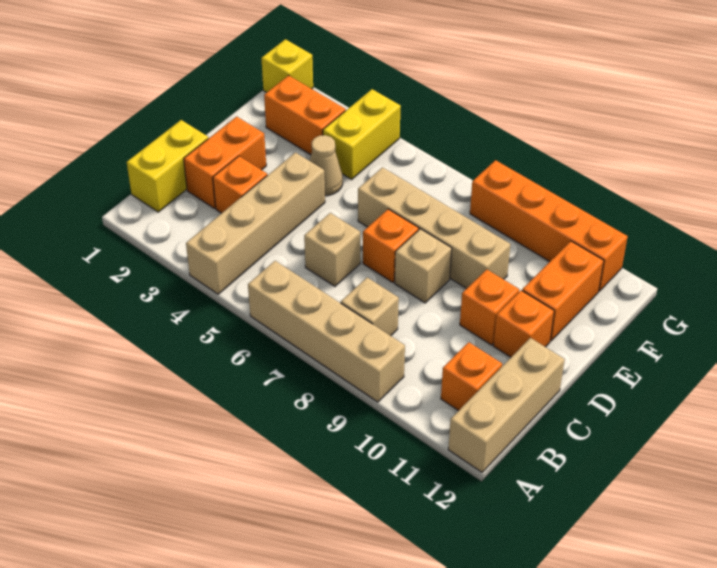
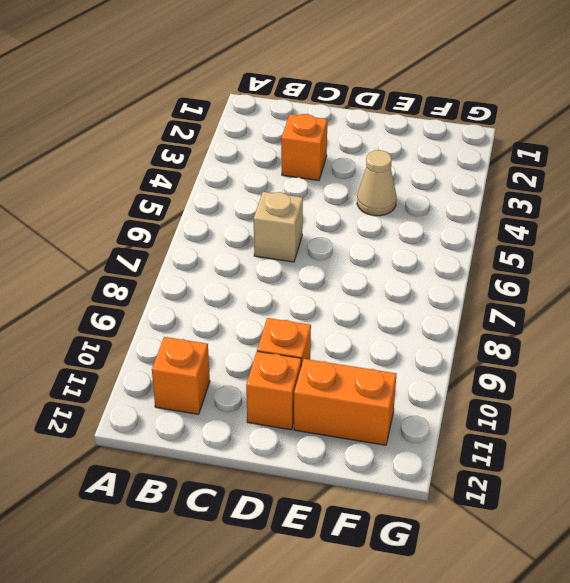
none -> tan brick A4:D4 level 1
none -> tan brick A6:A9 level 1
none -> tan brick A12:C12 level 1

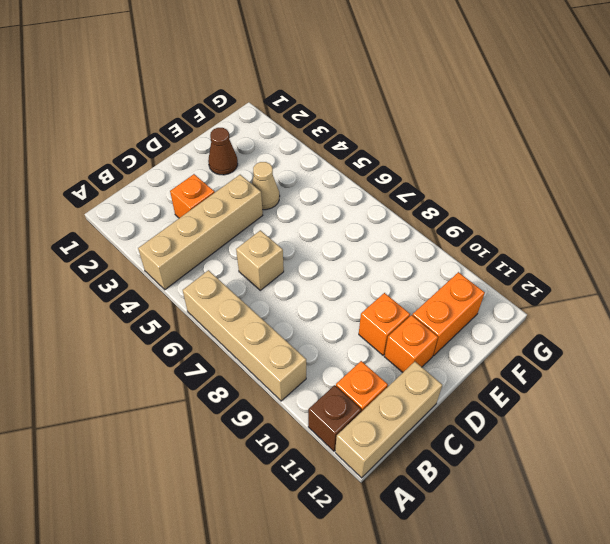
brown brick A11 level 1 -> none
brown cone E2 level 1 -> none
none -> yellow brick B1:C1 level 1
none -> tan brick B8 level 1
none -> orange brick C2:D2 level 1

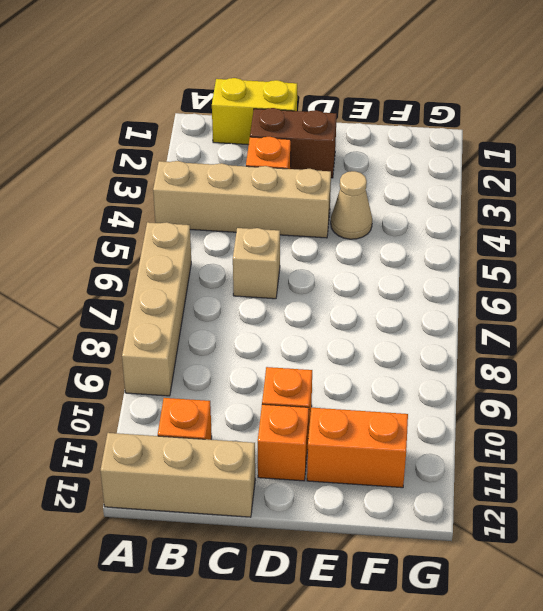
brown brick C2:D2 level 1 -> orange brick C2:D2 level 1
none -> tan brick B8 level 1
none -> orange brick D7 level 1
none -> tan brick D8 level 1

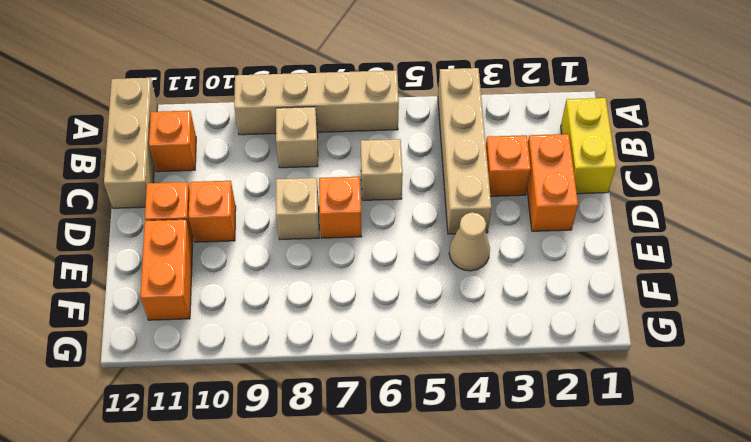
none -> tan brick E6:E9 level 1
none -> orange brick F2:F3 level 1
none -> yellow brick F4:G4 level 1

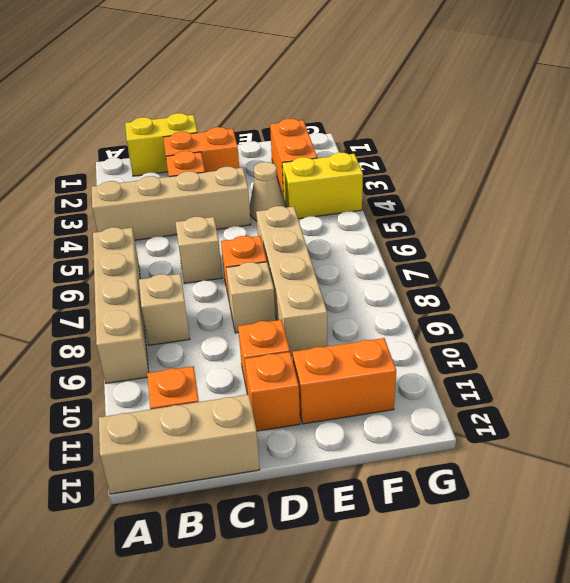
none -> yellow brick G1 level 1
none -> orange brick G8:G11 level 1

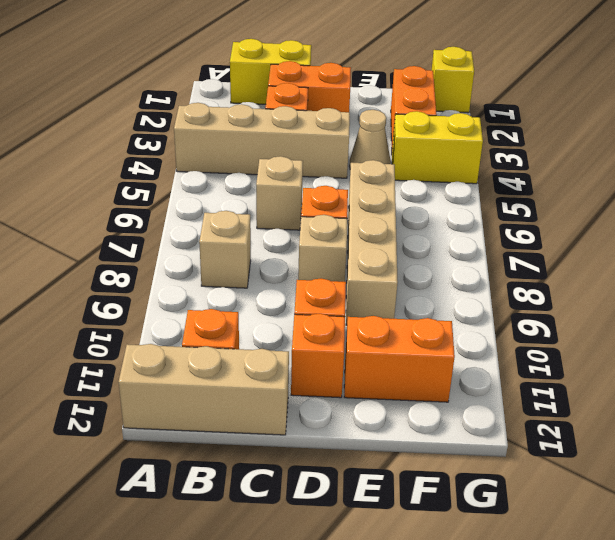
none -> tan brick A6:A9 level 1
none -> orange brick G8:G11 level 1

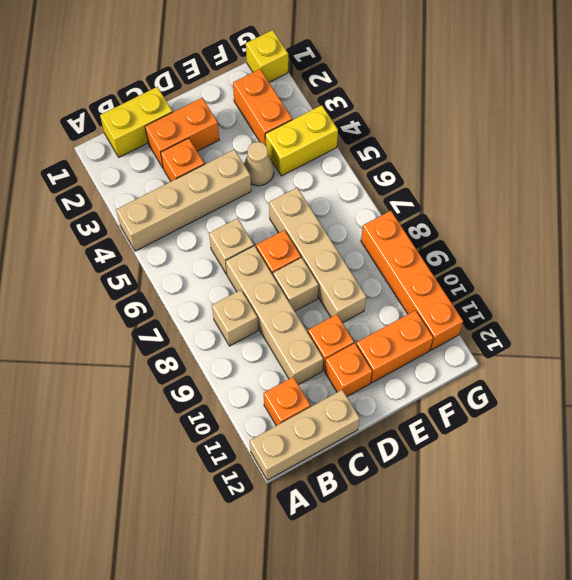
tan brick C7:C10 level 1 -> tan brick A6:A9 level 1

